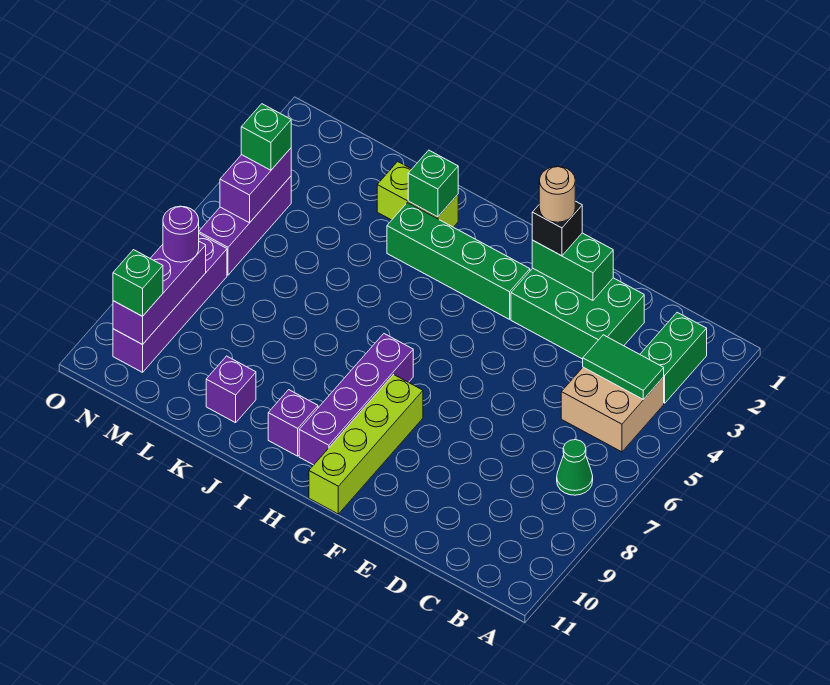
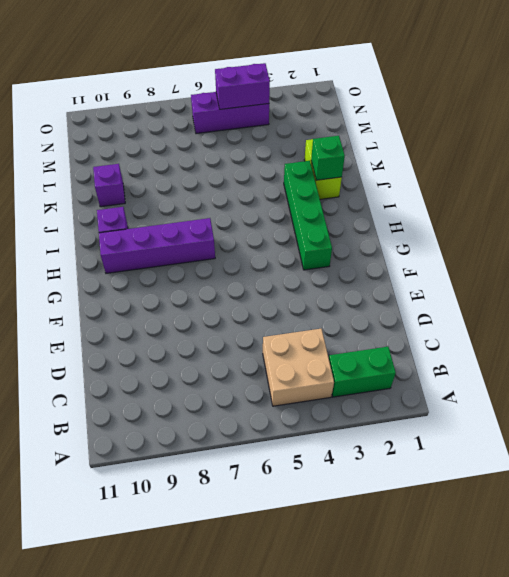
none -> green cone B7 level 1
none -> green brick D2:F3 level 1
none -> lime brick G8:G11 level 1

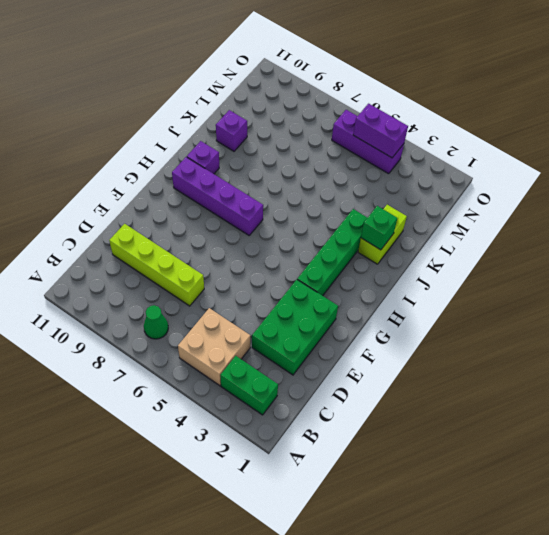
lime brick D7:D10 level 1 -> lime brick G8:G11 level 1
none -> purple brick N7:N10 level 1
none -> green tile B4:C4 level 2
none -> green brick E2:F2 level 2

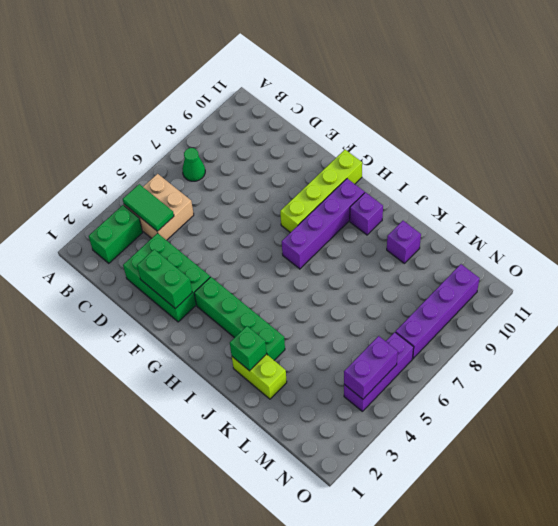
none -> purple brick N8:N10 level 2
none -> black brick F2 level 3
none -> green brick N4 level 3

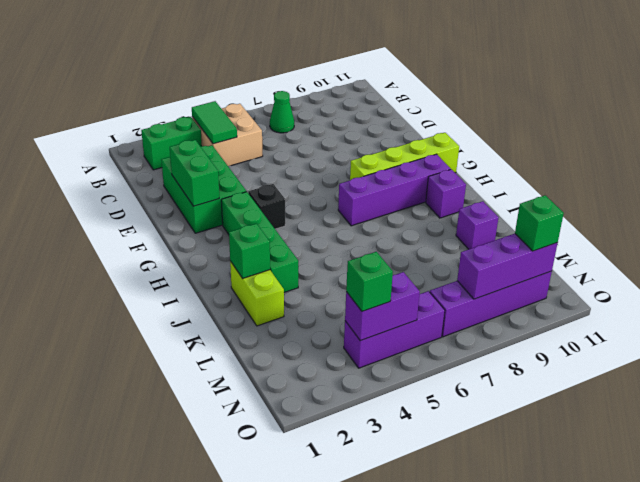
black brick G4 level 1 -> black brick F2 level 3
none -> purple round brick N8 level 3
none -> tan round brick F2 level 4

